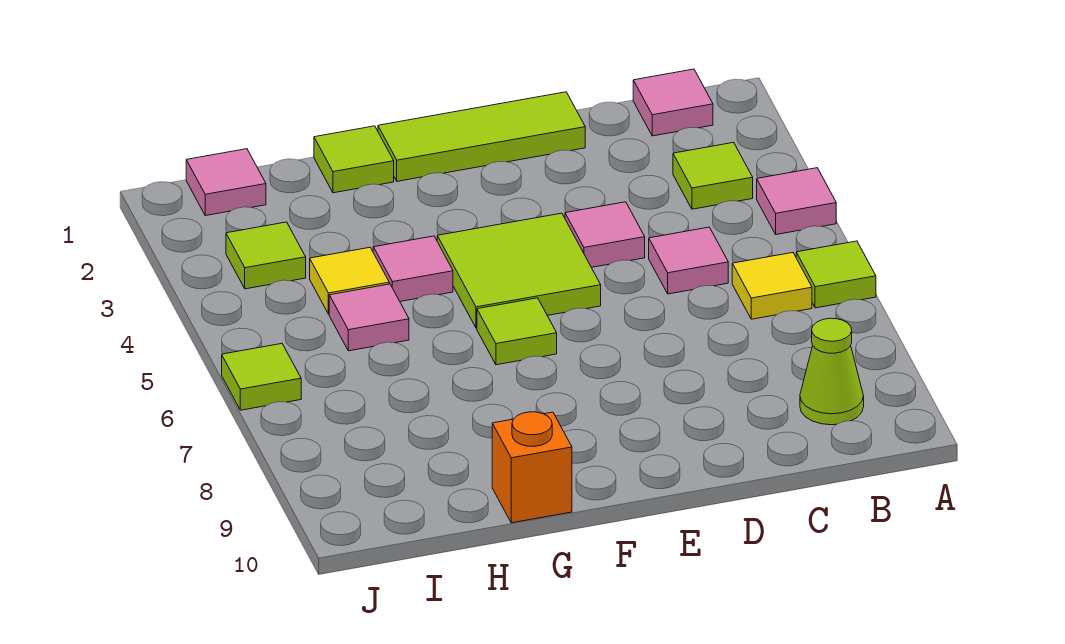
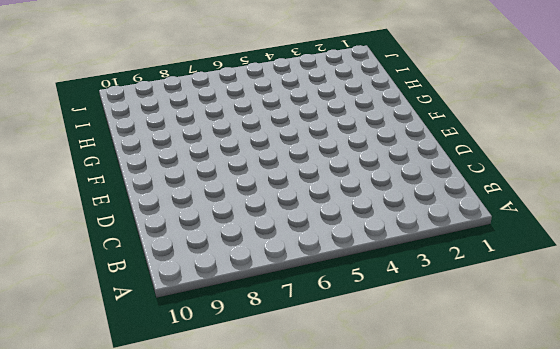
none -> pink tile A4 level 1
none -> lime tile A6 level 1
none -> pink tile B1 level 1

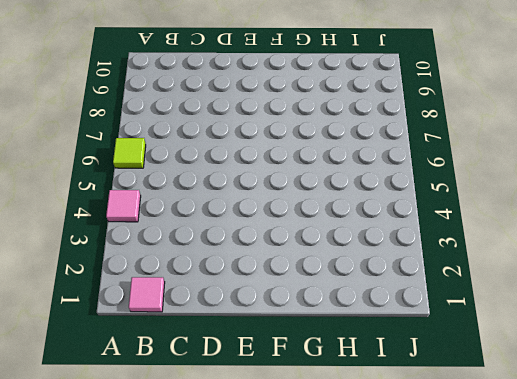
none -> lime tile B3 level 1
none -> yellow tile B6 level 1
none -> lime cone B9 level 1

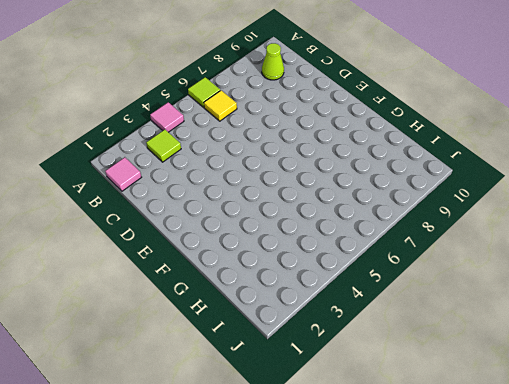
none -> pink tile C5 level 1
none -> lime tile D1:F1 level 1
none -> pink tile D4 level 1

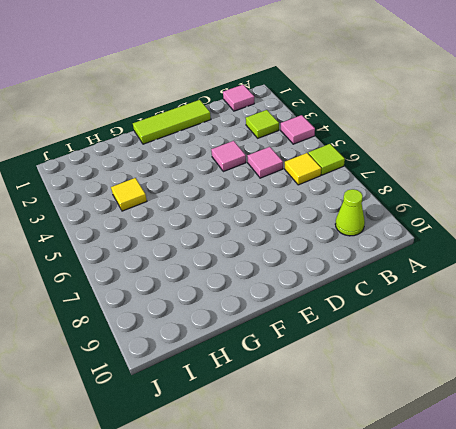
none -> lime tile E4:F5 level 1
none -> lime tile F6 level 1
none -> lime tile G1 level 1

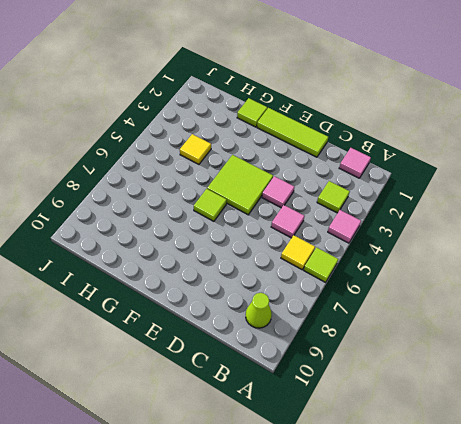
none -> pink tile G4 level 1
none -> orange brick G10 level 1
none -> pink tile H5 level 1

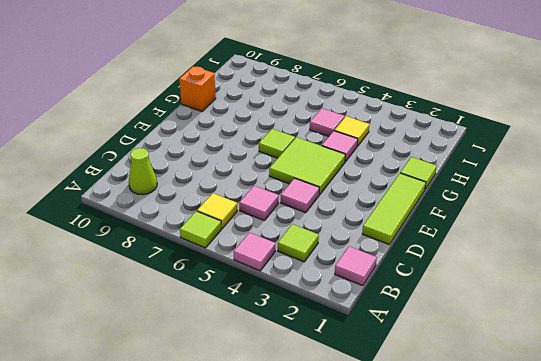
none -> pink tile I1 level 1
none -> lime tile I3 level 1
none -> lime tile J6 level 1

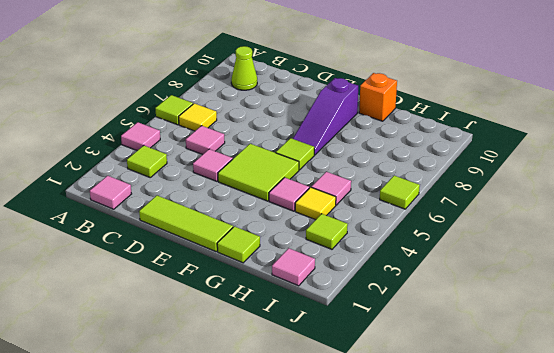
purple slope F7:F9 level 1 top 9 -> none

